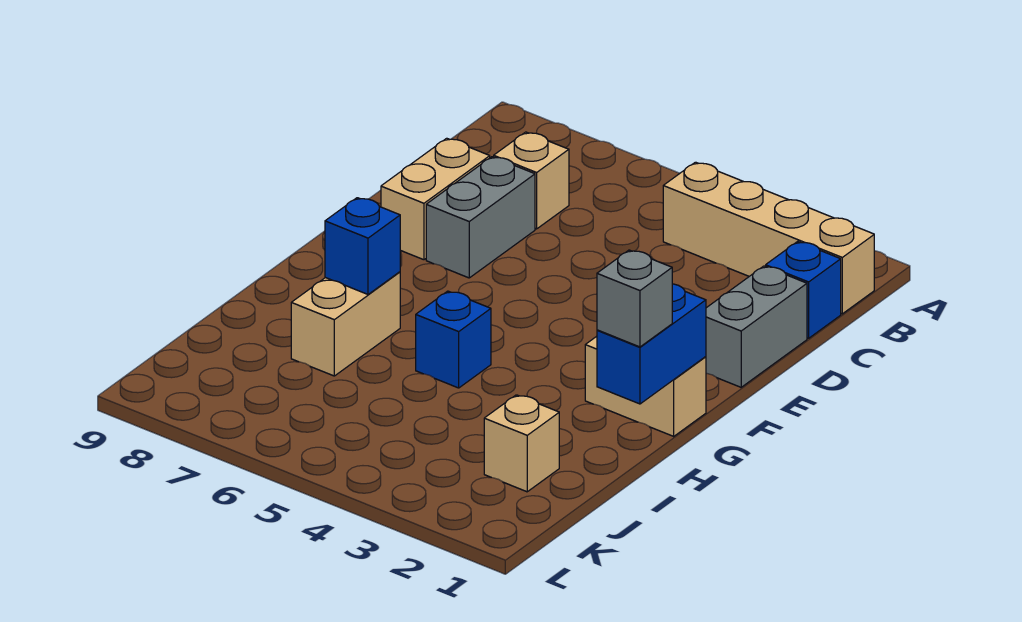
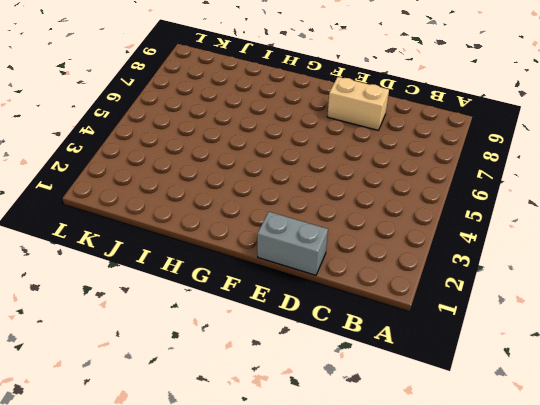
none -> tan brick B1:B4 level 1
none -> blue brick C1 level 1
none -> tan brick C7 level 1

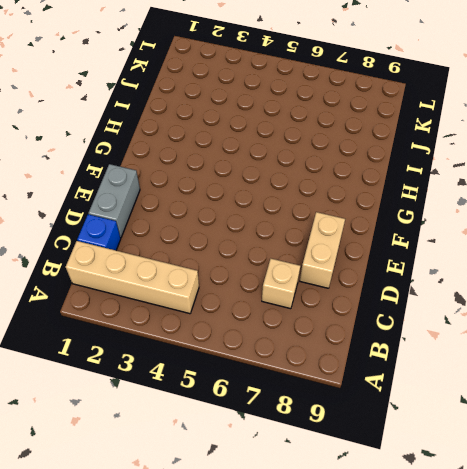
none -> grey brick D7:E7 level 1
none -> tan brick G1:G2 level 1
none -> blue brick H5 level 1

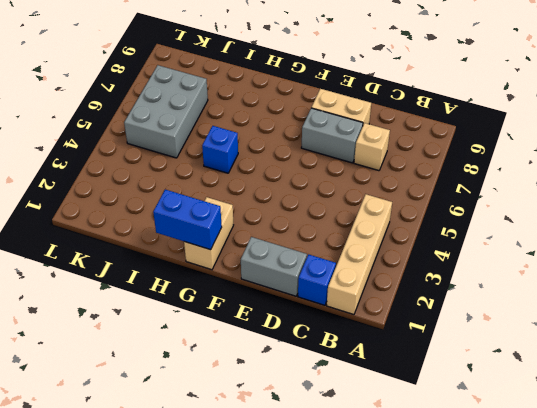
grey brick J5:K7 level 1 -> none
none -> tan brick H7:I7 level 1
none -> tan brick J2 level 1
none -> blue brick H7 level 2

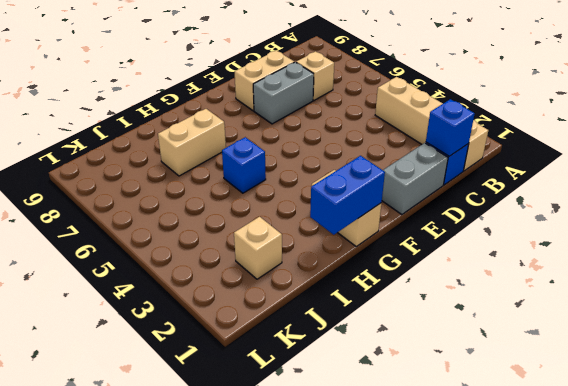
blue brick C1 level 2 -> blue brick H7 level 2
none -> grey brick H1 level 3

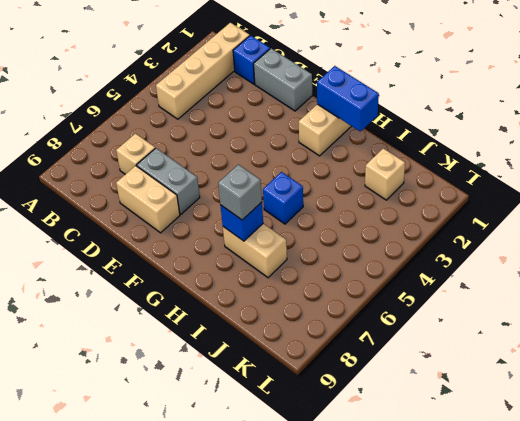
grey brick H7 level 3 -> grey brick H1 level 3

